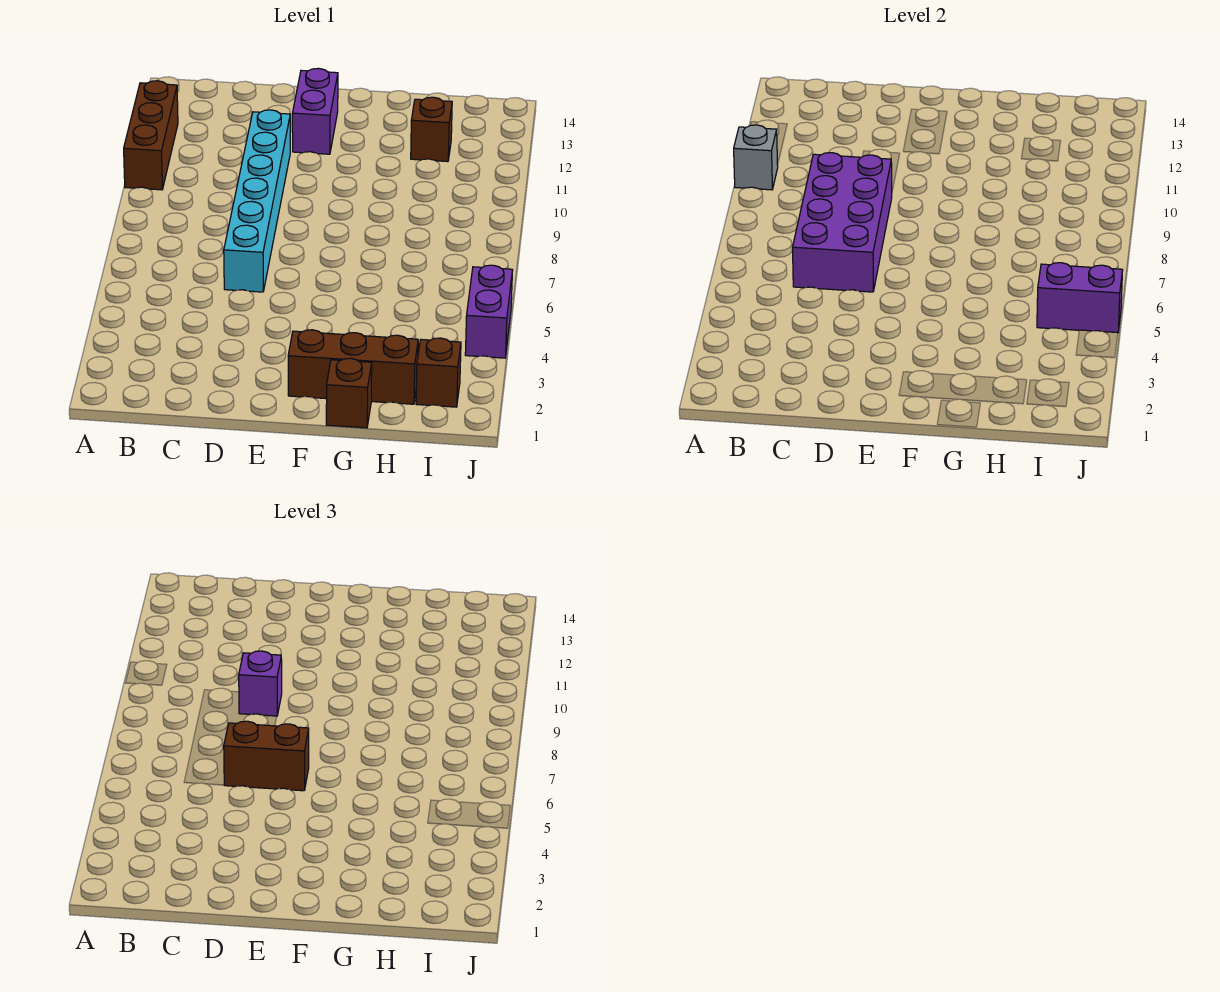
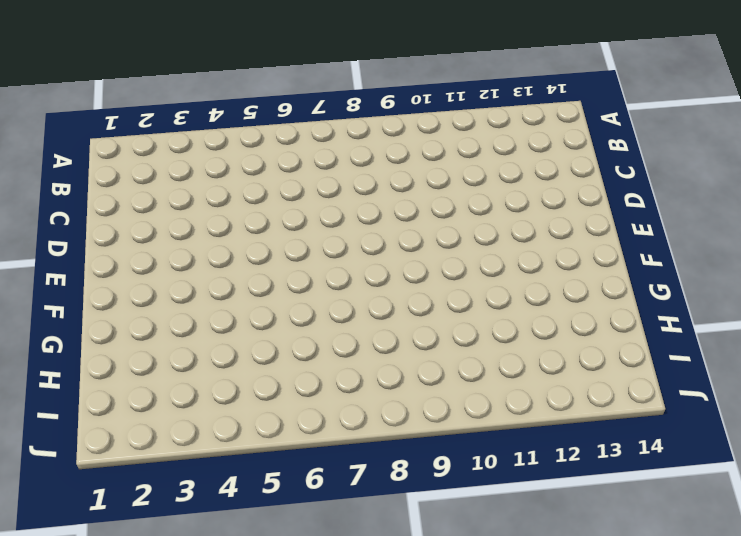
none -> brown brick A10:A12 level 1
none -> cyan brick D6:D11 level 1
none -> purple brick E12:E13 level 1

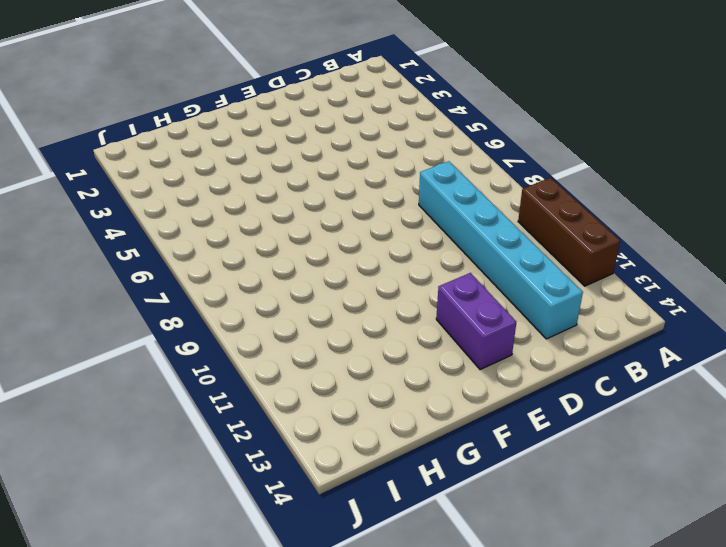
cyan brick C8:C13 level 1 -> cyan brick D6:D11 level 1
none -> brown brick F2:H2 level 1
none -> brown brick G1 level 1
none -> brown brick H12 level 1

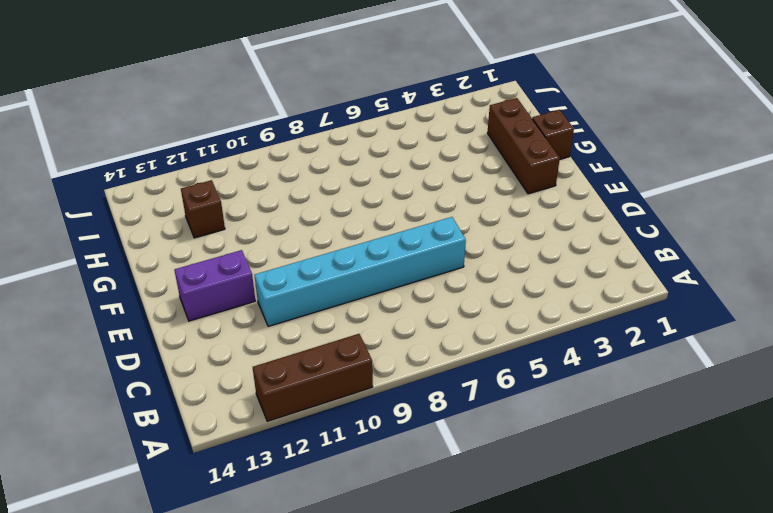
none -> brown brick I2 level 1
none -> purple brick J4:J5 level 1
none -> grey brick A10 level 2

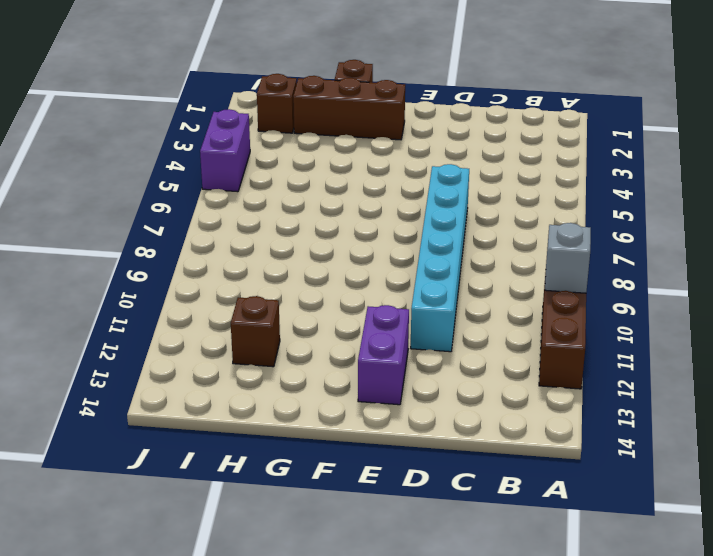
none -> purple brick C6:D9 level 2
none -> purple brick I5:J5 level 2
none -> brown brick D6:E6 level 3

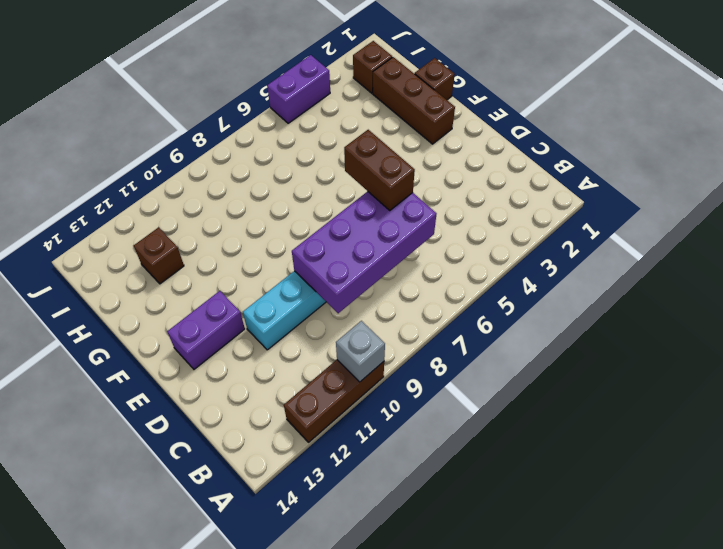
none -> purple brick I5:J5 level 2
none -> purple brick D9 level 3

